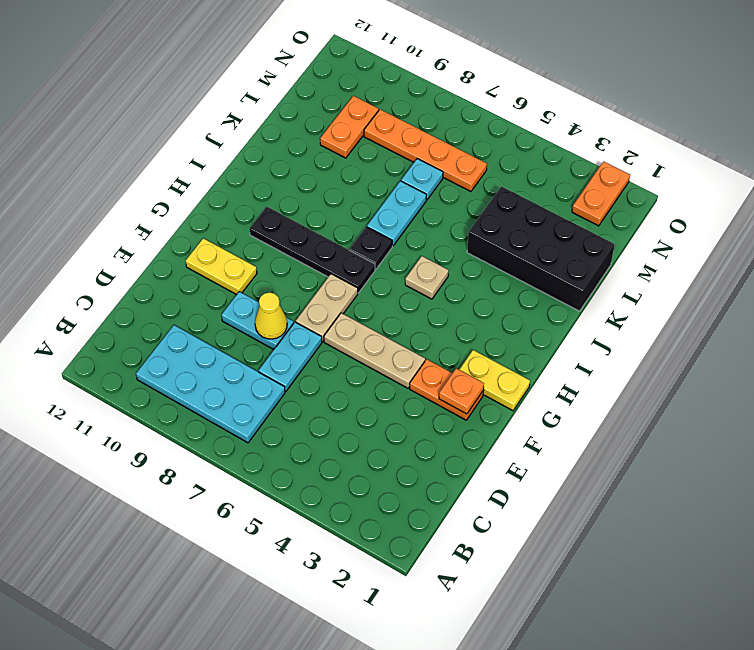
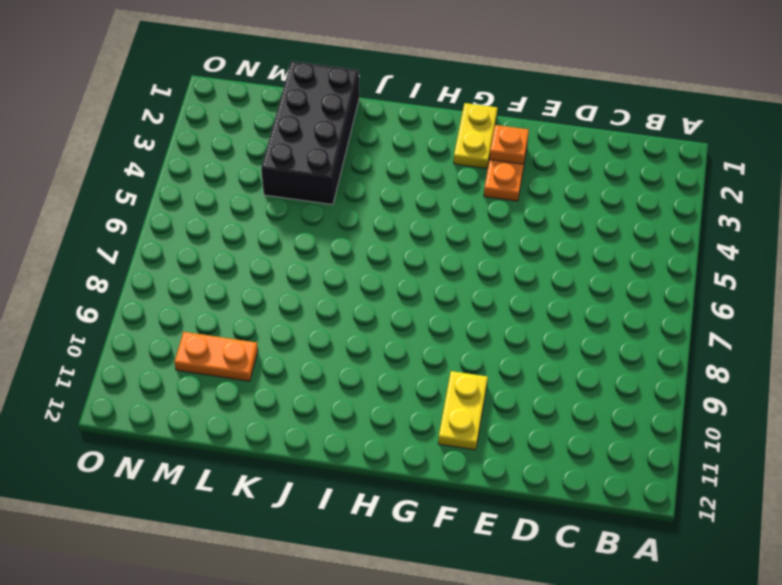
none -> cyan plate B7:C10 level 1
none -> cyan plate D7:E7 level 1
none -> cyan plate E8:E9 level 1

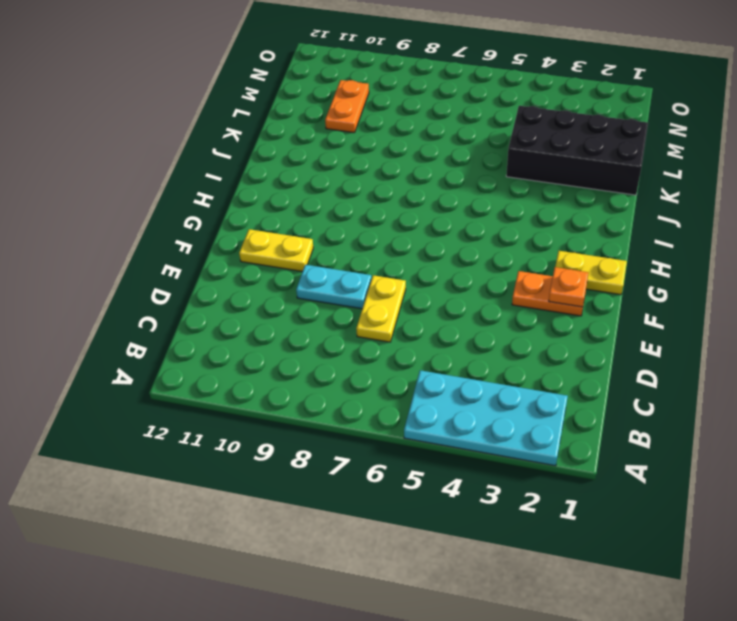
cyan plate A2:B5 level 1 -> cyan plate B7:C10 level 1
yellow plate D7:E7 level 1 -> cyan plate D7:E7 level 1
none -> tan plate F4:F6 level 1
none -> tan plate F7:G7 level 1
none -> black plate H7:H10 level 1

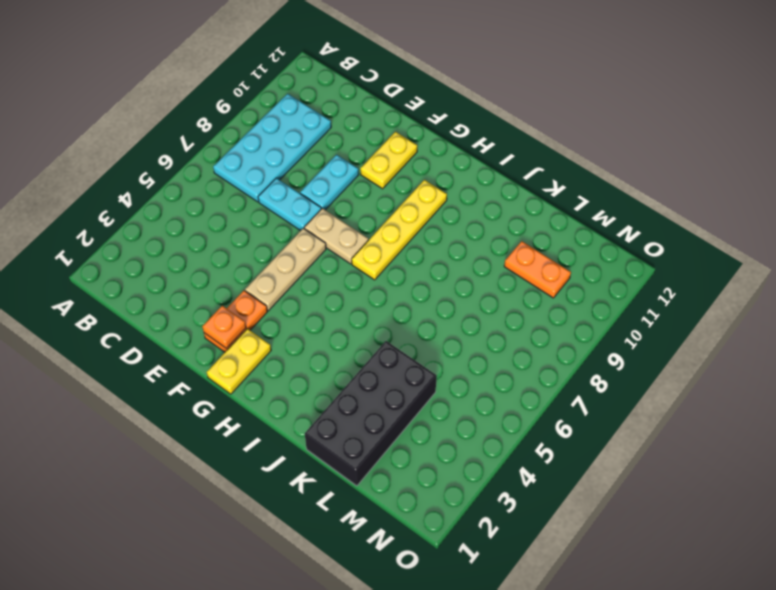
yellow plate H7:H10 level 1 -> black plate H7:H10 level 1
none -> tan plate I5 level 1
none -> black plate I7 level 1
none -> cyan plate J7:K7 level 1

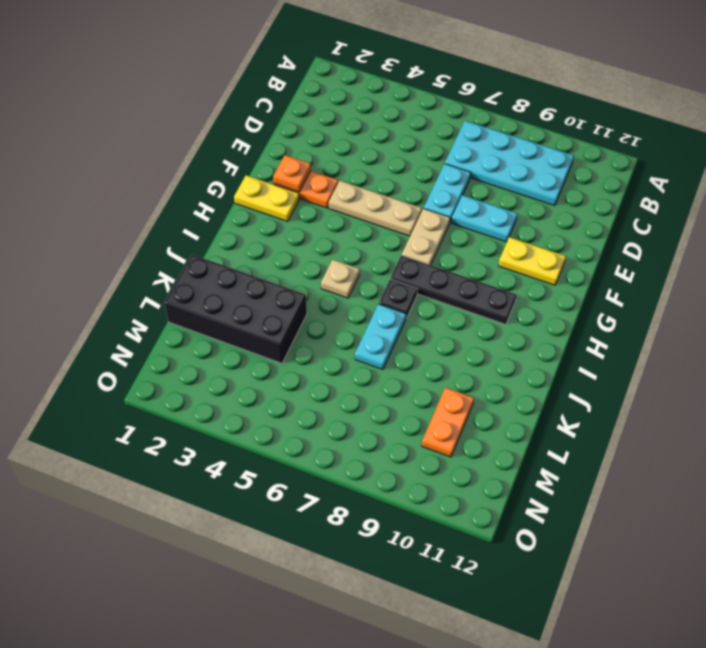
none -> cyan plate L7 level 1
none -> orange plate M6:M9 level 1
none -> orange plate N2:O2 level 1

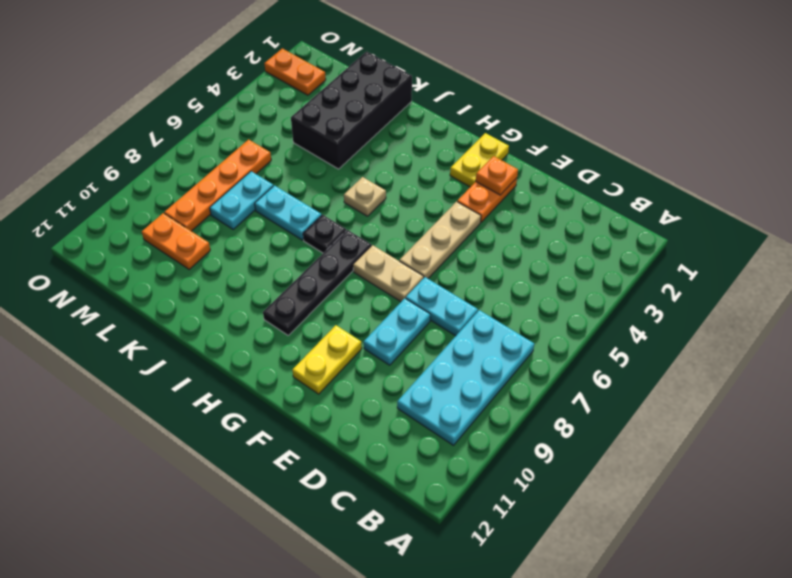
cyan plate L7:L8 level 1 -> cyan plate L7 level 1
none -> yellow cone E8 level 2

